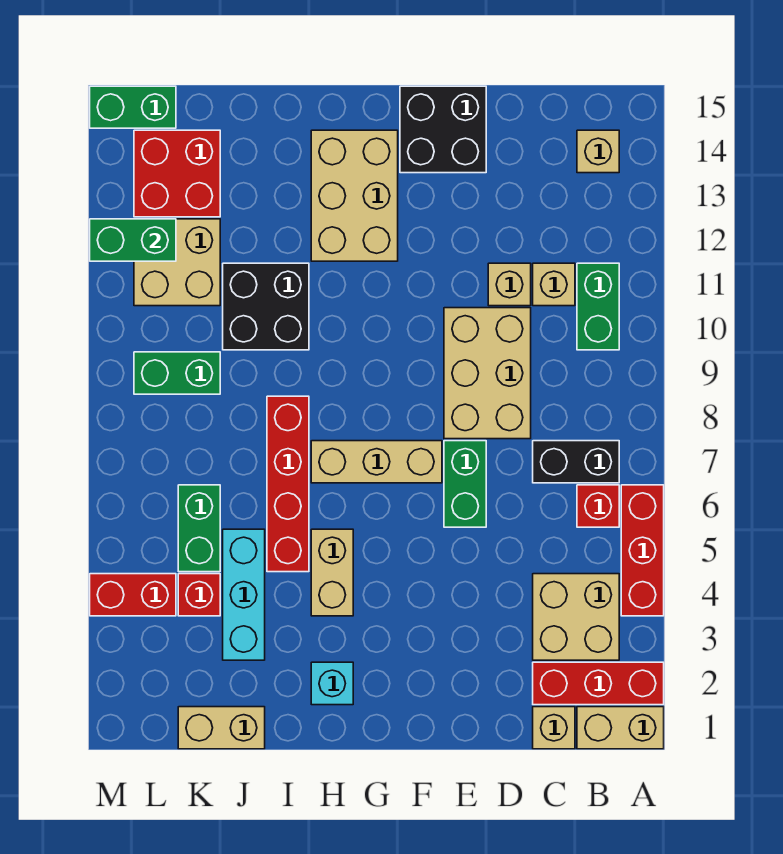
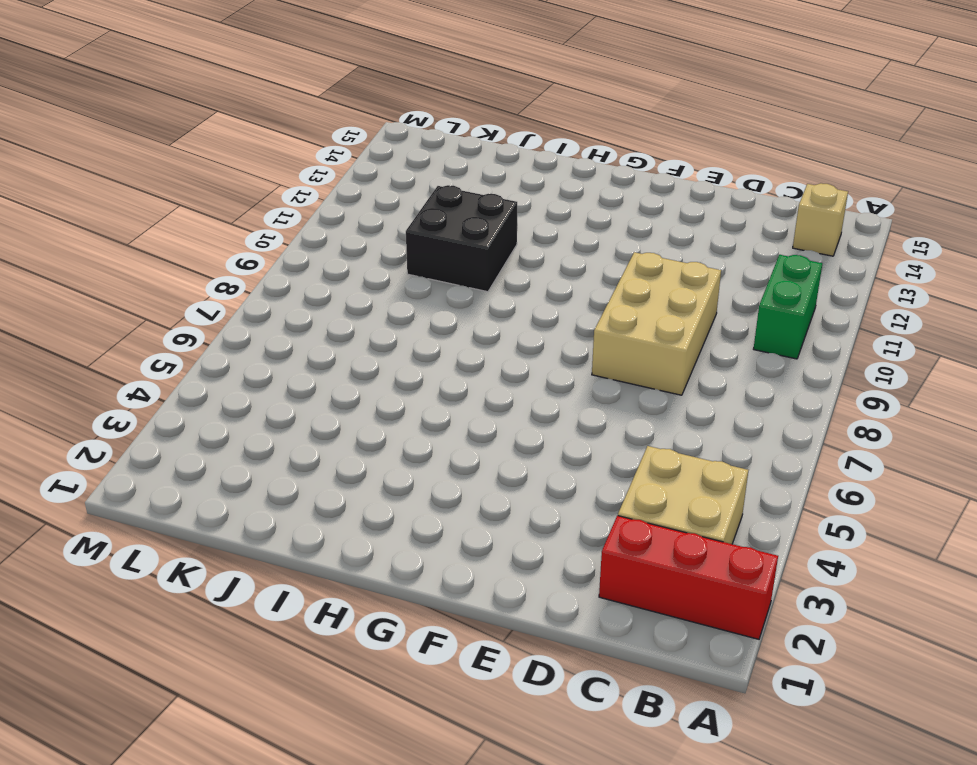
none -> tan brick A1:B1 level 1
none -> red brick A4:A6 level 1
none -> red brick B6 level 1
none -> black brick B7:C7 level 1

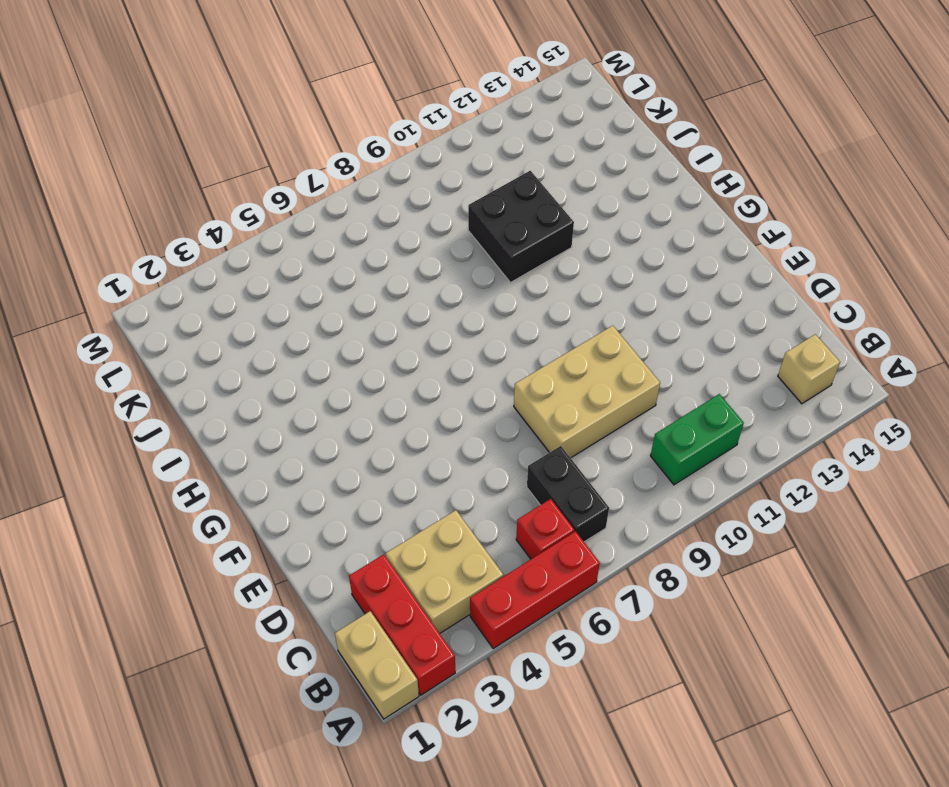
none -> tan brick C1 level 1
none -> tan brick C11 level 1
none -> tan brick D11 level 1
none -> green brick E6:E7 level 1

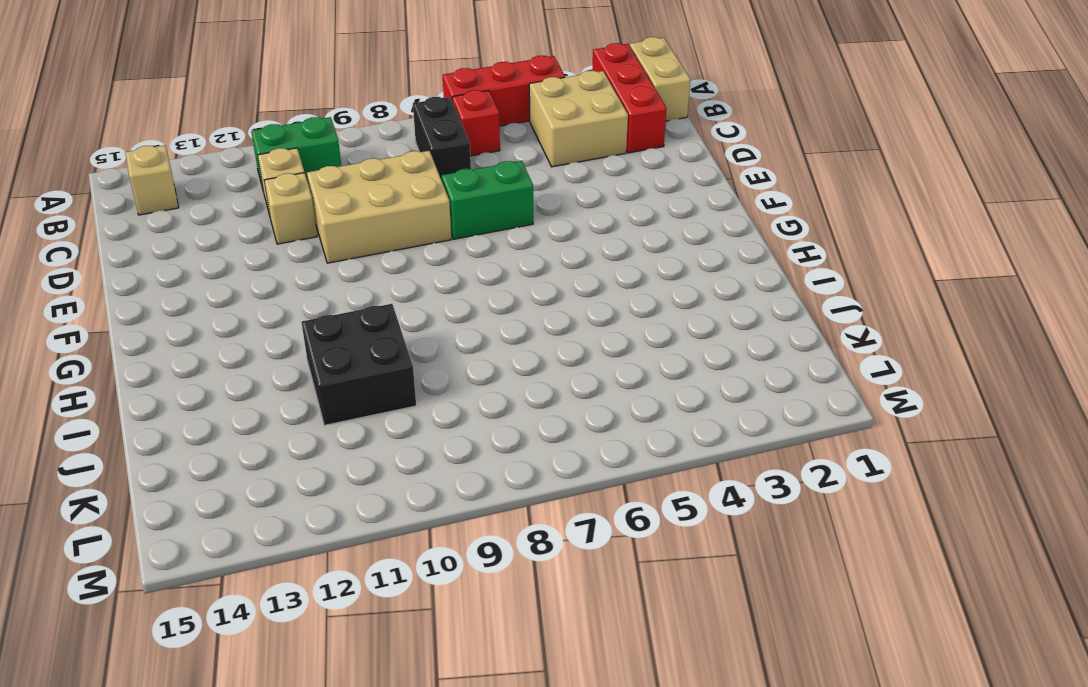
none -> tan brick C1 level 1
none -> black brick E14:F15 level 1
none -> tan brick F7:H7 level 1
none -> tan brick G12:H14 level 1

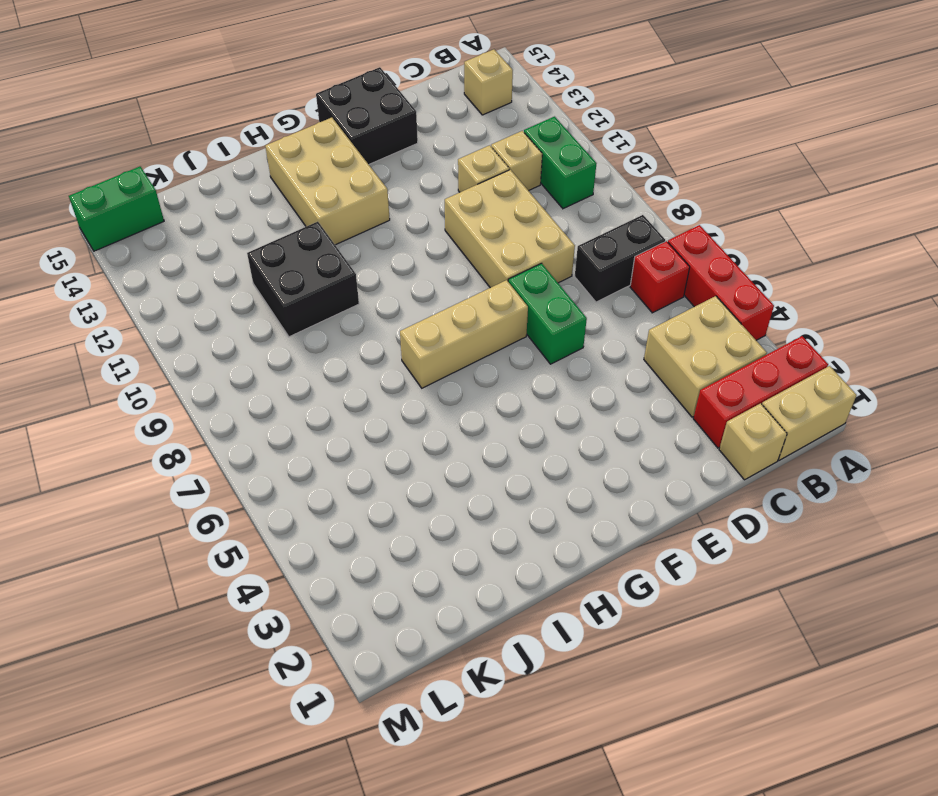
none -> cyan brick H2 level 1
none -> tan brick H4:H5 level 1
none -> red brick I5:I8 level 1
none -> tan brick J1:K1 level 1

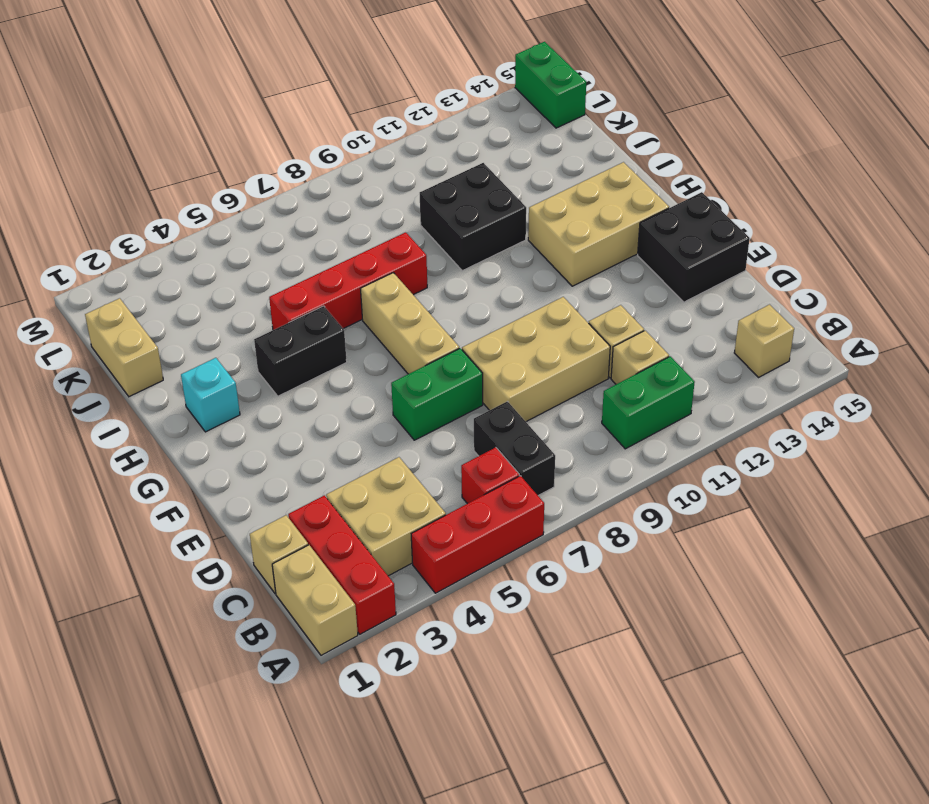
black brick H4:H5 level 1 -> tan brick H4:H5 level 1
none -> cyan brick J3:J5 level 1
none -> red brick K4 level 1
none -> green brick K5:K6 level 1
none -> green brick K9:L9 level 1

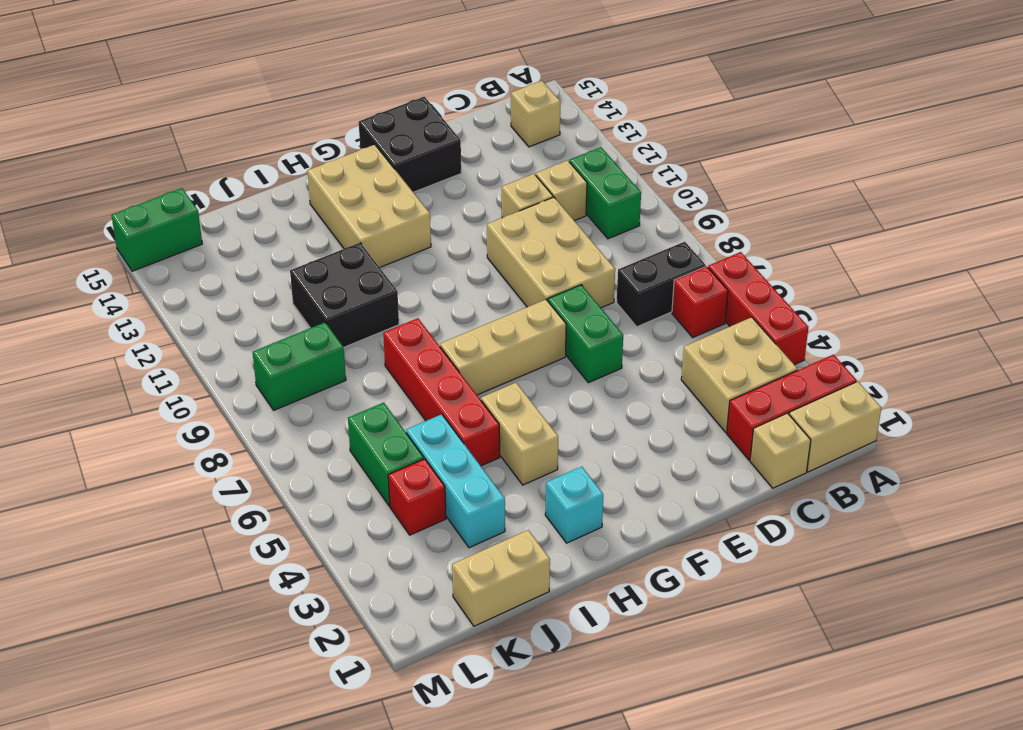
none -> tan brick K11:L12 level 1
none -> red brick K13:L14 level 1
none -> red brick L4:M4 level 1
none -> green brick L12:M12 level 2

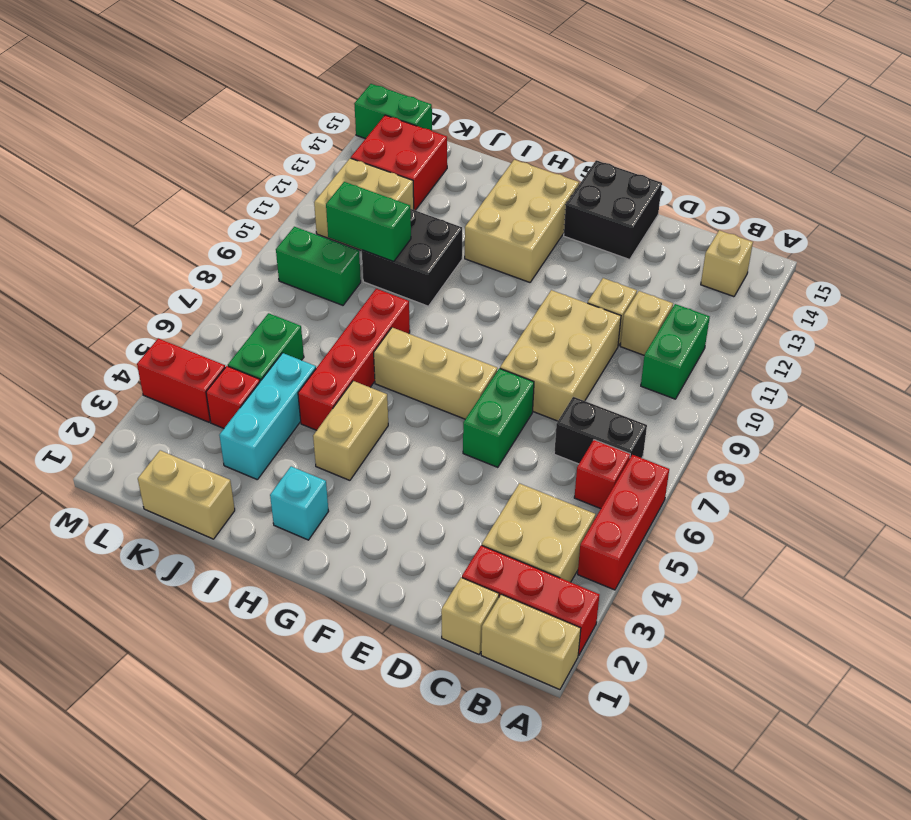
green brick J10:K10 level 2 -> green brick L12:M12 level 2

